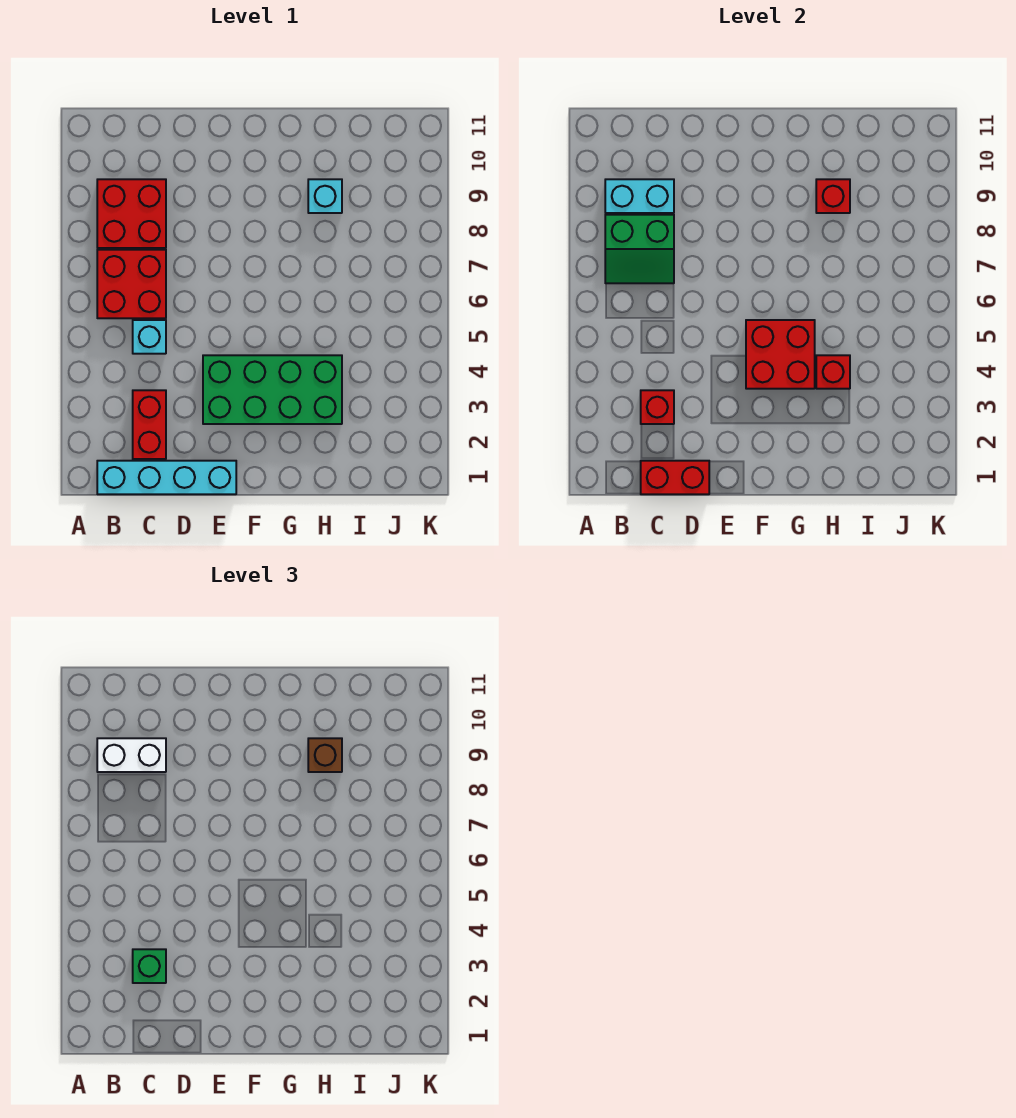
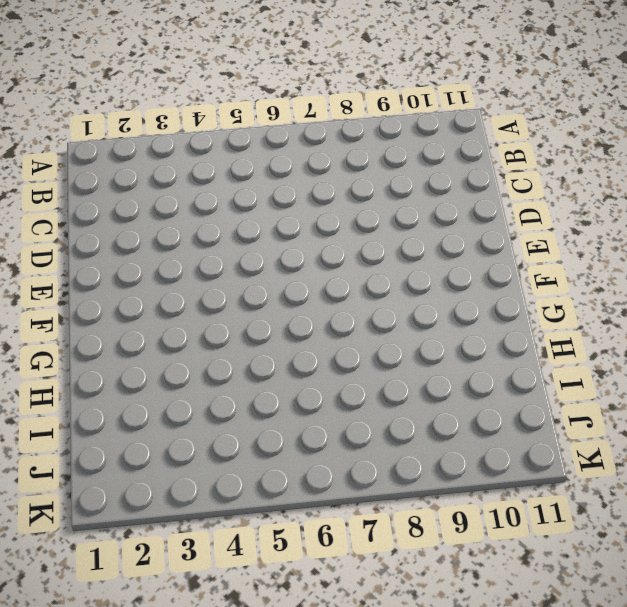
none -> cyan brick B1:E1 level 1
none -> red brick B6:C7 level 1
none -> red brick B8:C9 level 1

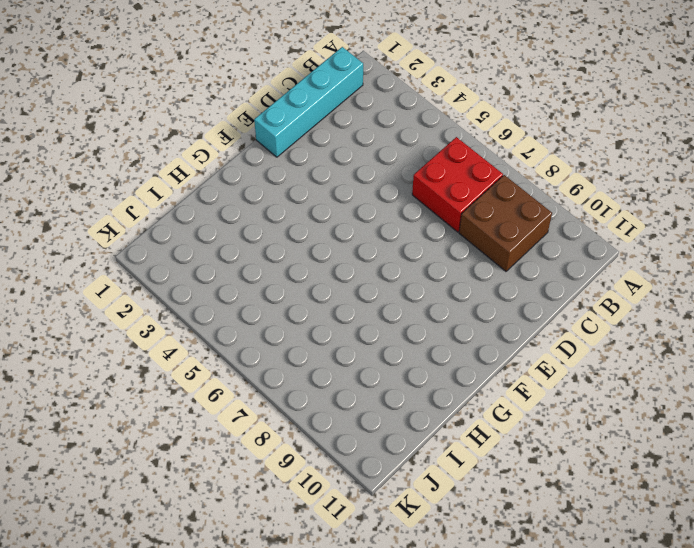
brown brick B8:C9 level 1 -> red brick B8:C9 level 1
none -> red brick C2:C3 level 1
none -> cyan brick C5 level 1
none -> green brick E3:H4 level 1

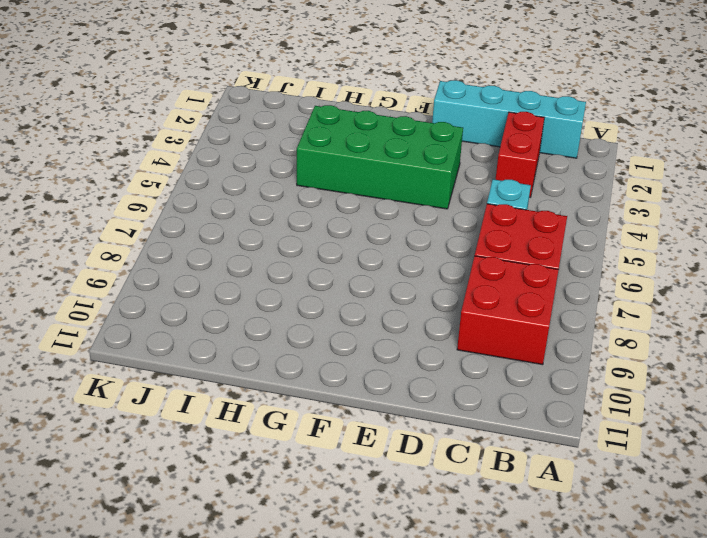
none -> cyan brick H9 level 1
none -> green slope B7:C8 level 2 top 8
none -> cyan brick B9:C9 level 2

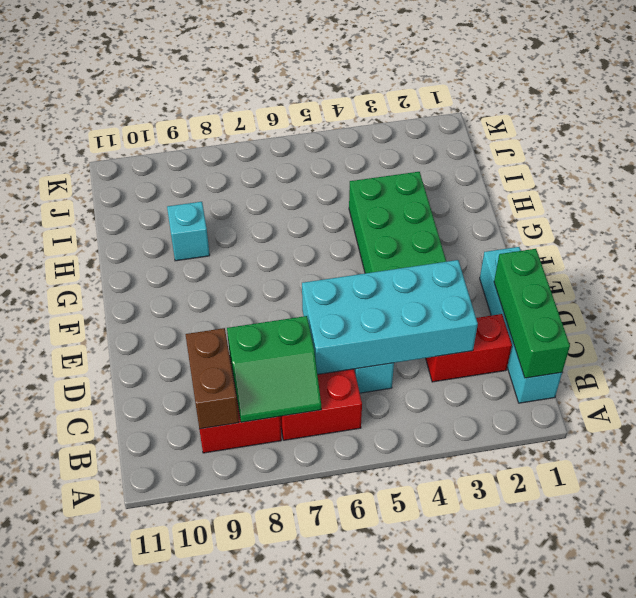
green brick B1:D1 level 2 -> red brick C1:D1 level 2
green slope B7:C8 level 2 top C -> green slope B7:C8 level 2 top 8
brown brick B9:C9 level 2 -> cyan brick B9:C9 level 2
cyan brick C3:D6 level 2 -> red brick C3 level 2
none -> red brick F4:G5 level 2
none -> red brick H4 level 2
none -> red brick H9 level 2

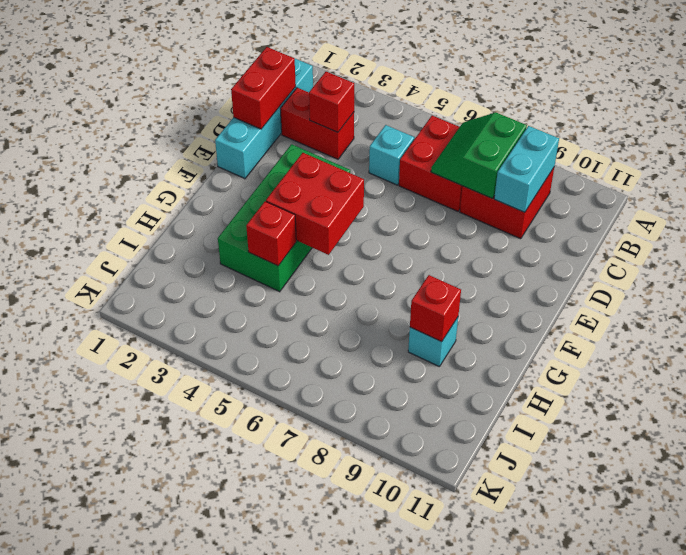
none -> white brick B9:C9 level 3
none -> green brick C3 level 3
none -> brown brick H9 level 3

